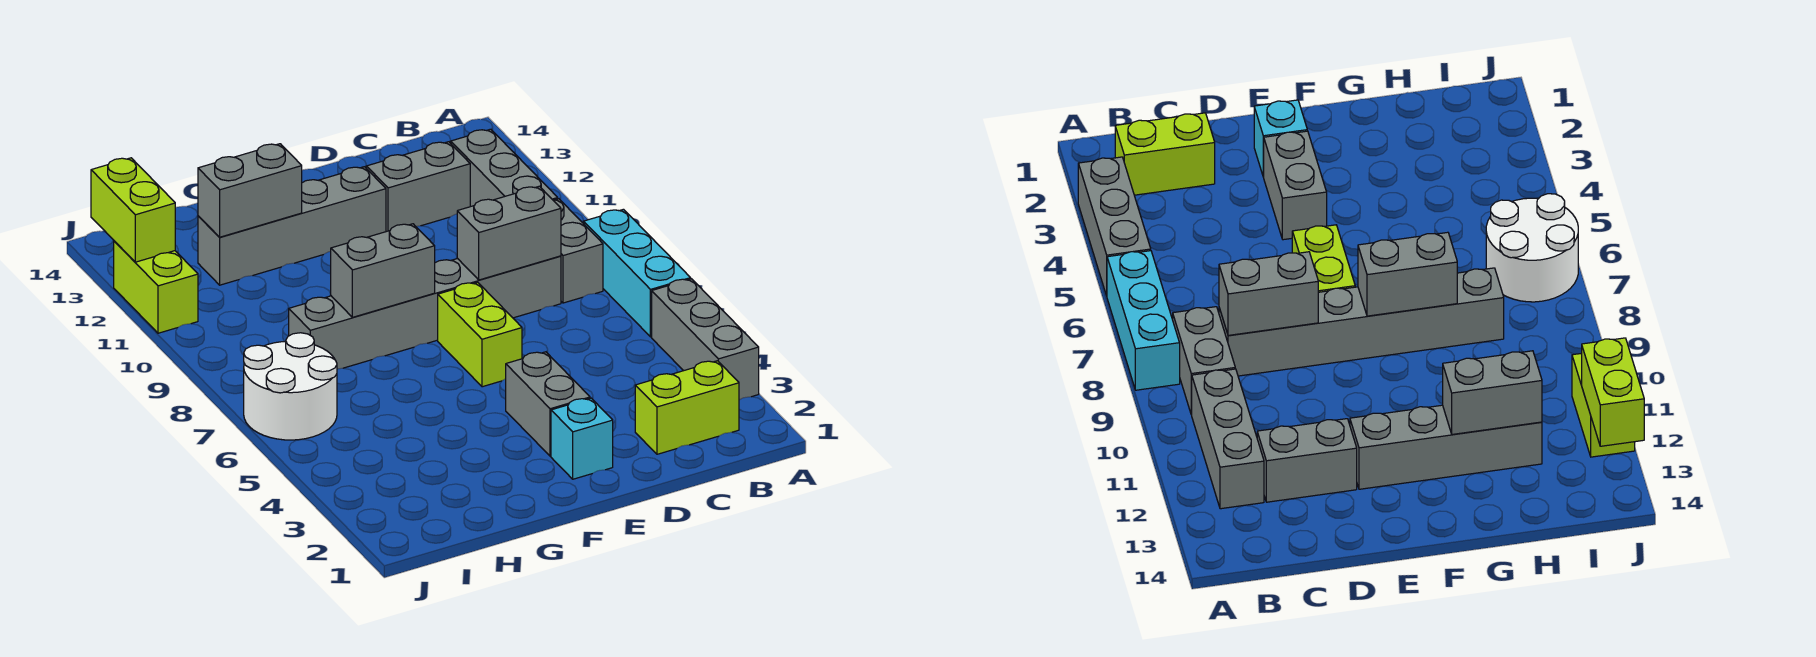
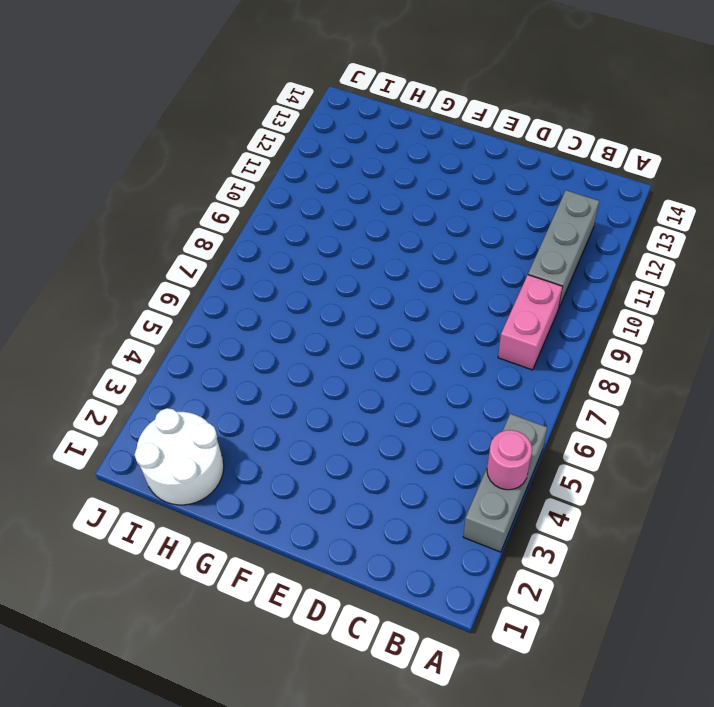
pink round brick A4 level 2 -> none
pink brick B8:B9 level 1 -> grey brick B8:B9 level 1
white round brick H1:I2 level 1 -> white round brick I6:J7 level 1
none -> cyan brick A6:A8 level 1
none -> lime brick B2:C2 level 1
none -> grey brick C8:H8 level 1

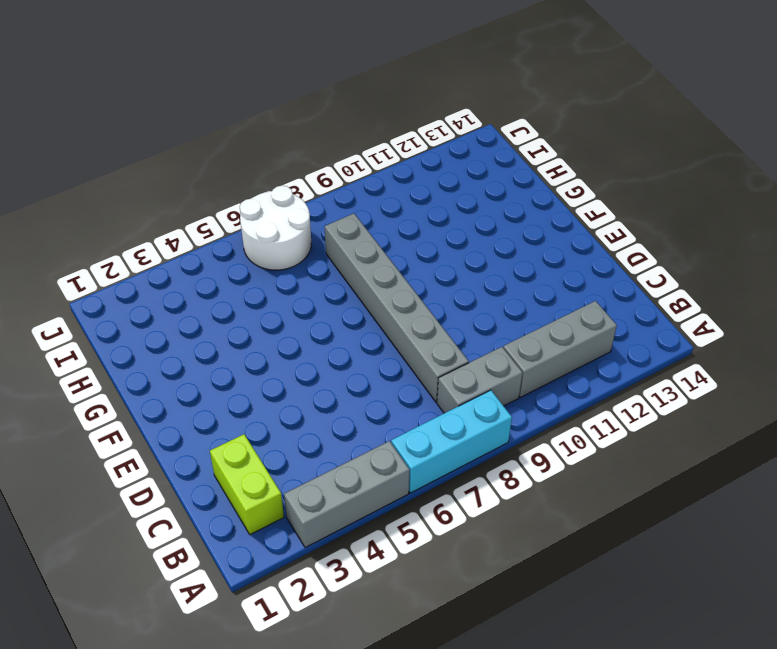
none -> grey brick C12:D12 level 1
none -> cyan brick E2 level 1
none -> grey brick E3:E4 level 1

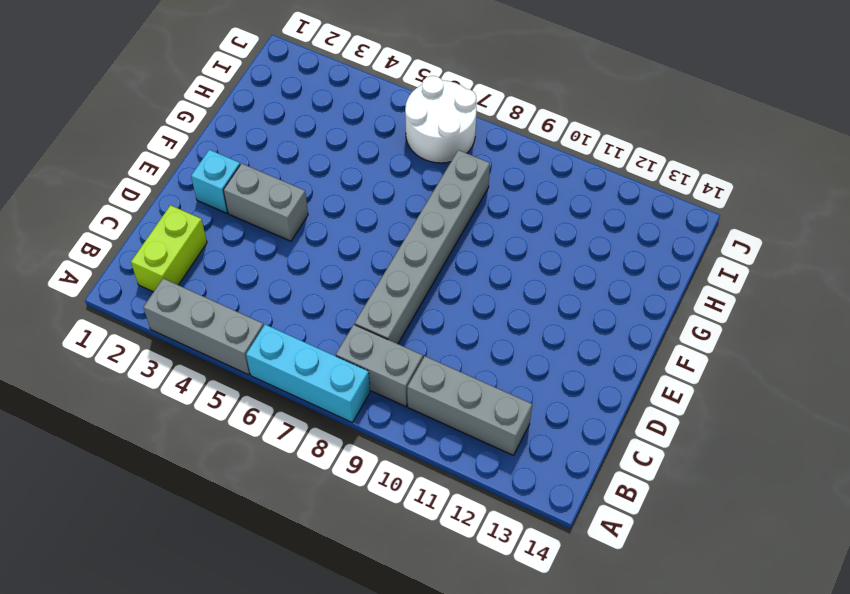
none -> grey brick C12:D12 level 1
none -> lime brick E6:E7 level 1
none -> grey brick E12:H12 level 1

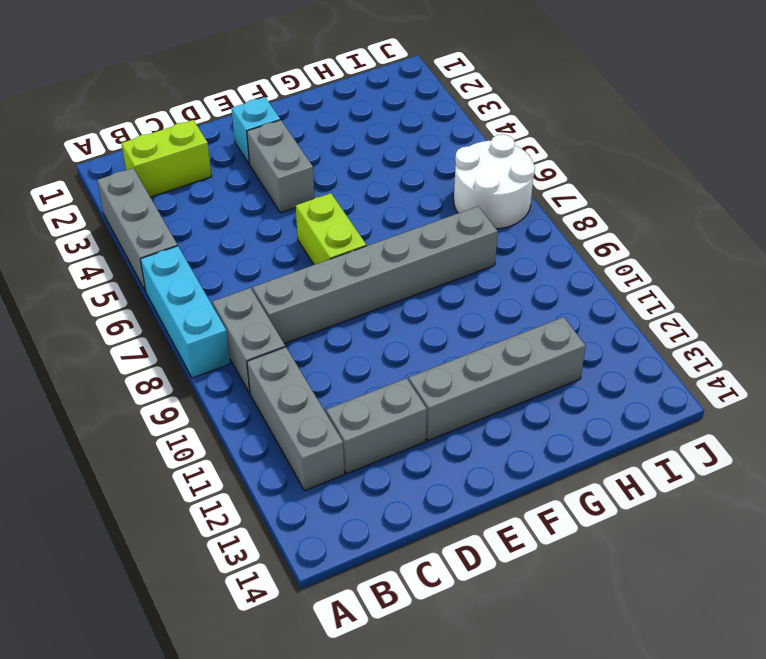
none -> lime brick J11:J12 level 1
none -> grey brick C8:D8 level 2
none -> grey brick F8:G8 level 2

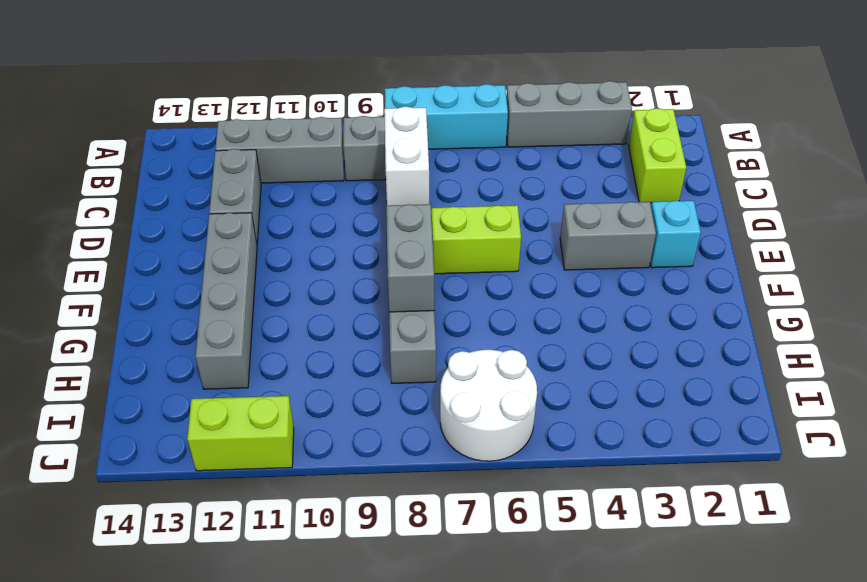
white brick C8:D8 level 2 -> grey brick C8:D8 level 2
none -> grey brick G12:H12 level 2
none -> lime brick J12:J13 level 2

